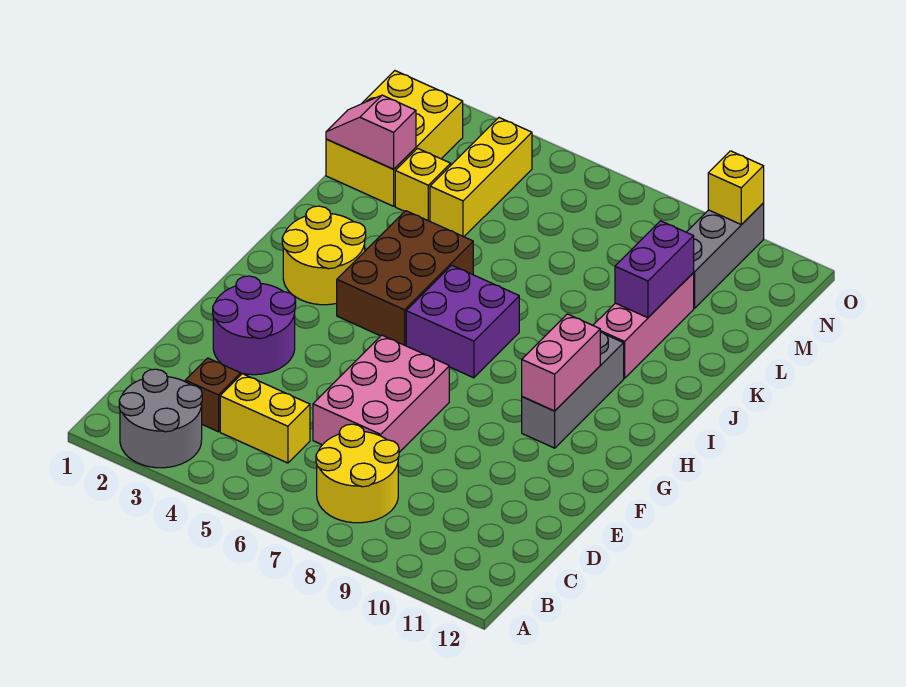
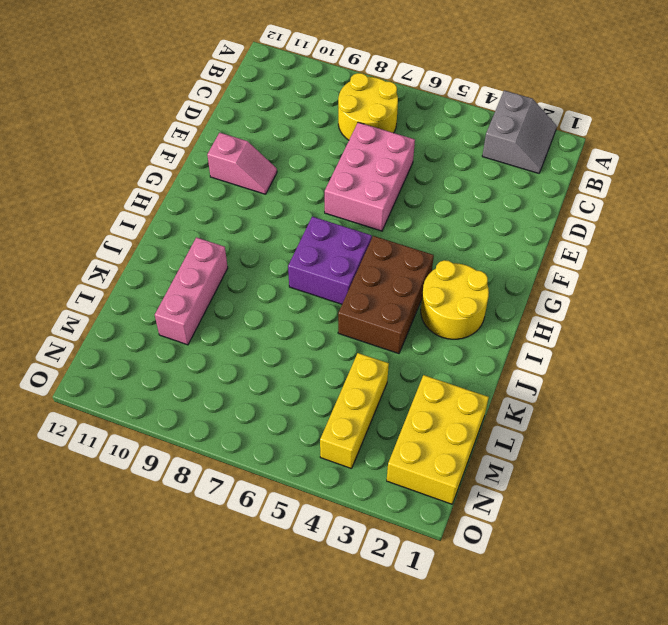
grey slope A2:B3 level 1 top 3 -> grey round brick A2:B3 level 1
pink slope F10:F11 level 1 top 11 -> pink slope L1:L2 level 2 top 2
none -> brown brick C3 level 1
none -> yellow brick C4:C5 level 1
none -> purple round brick E2:F3 level 1

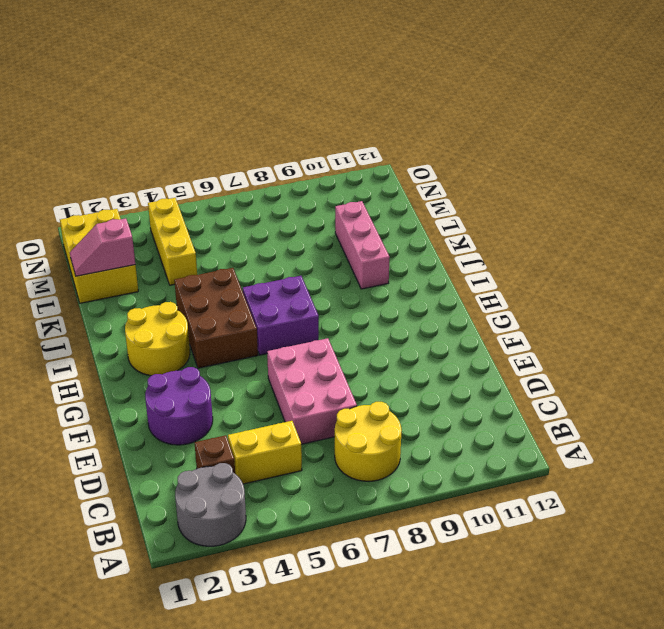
none -> grey brick G10:I10 level 1
none -> yellow brick L3 level 1
none -> grey brick M10:O10 level 1

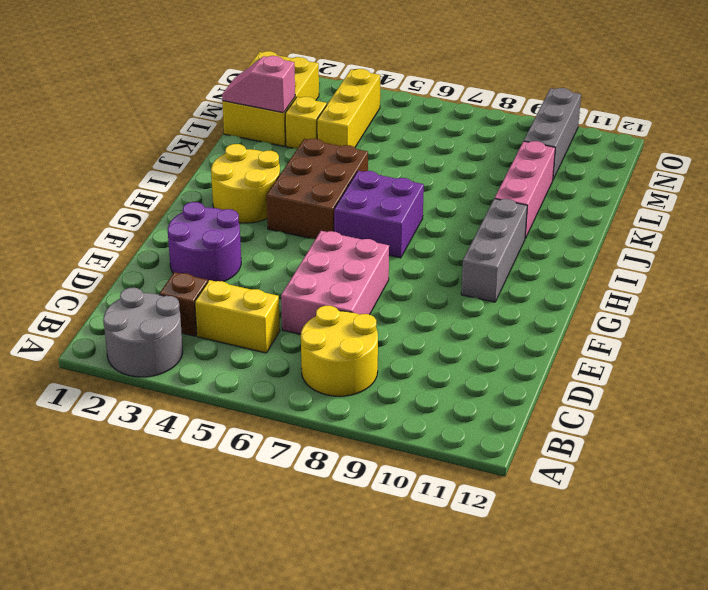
none -> pink brick G10:H10 level 2
none -> purple brick K10:L10 level 2
none -> yellow brick O10 level 2

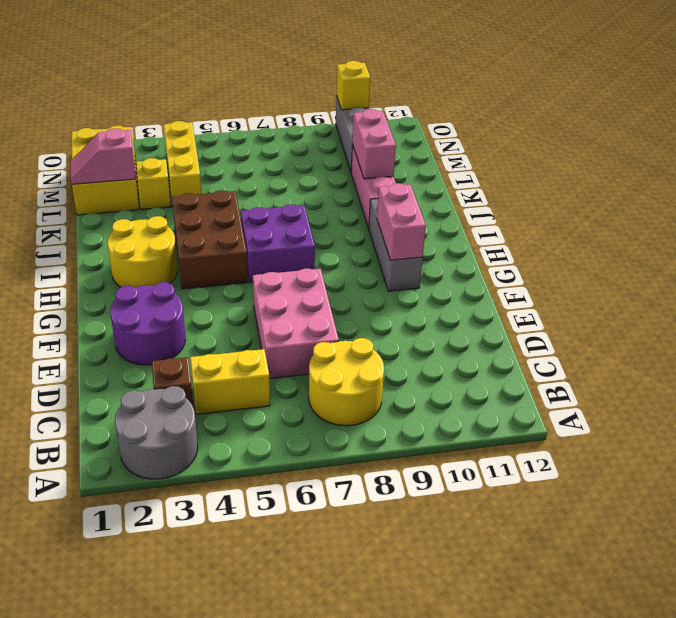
pink brick K10:L10 level 2 -> purple brick K10:L10 level 2

